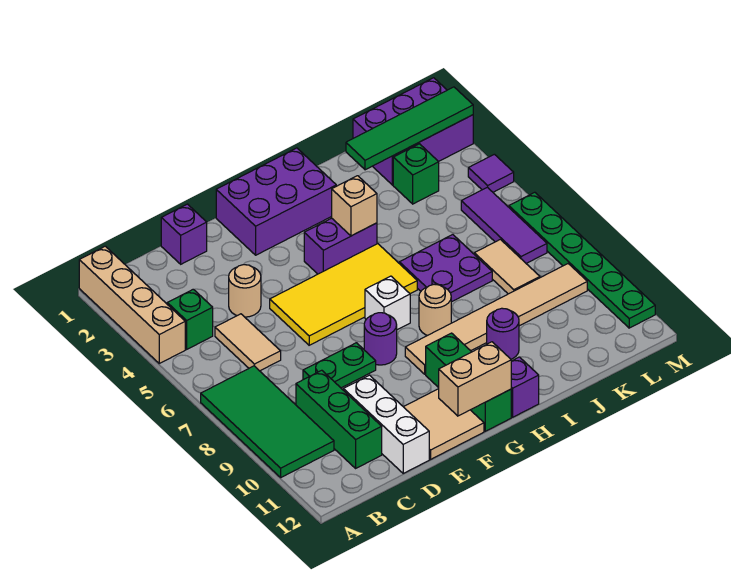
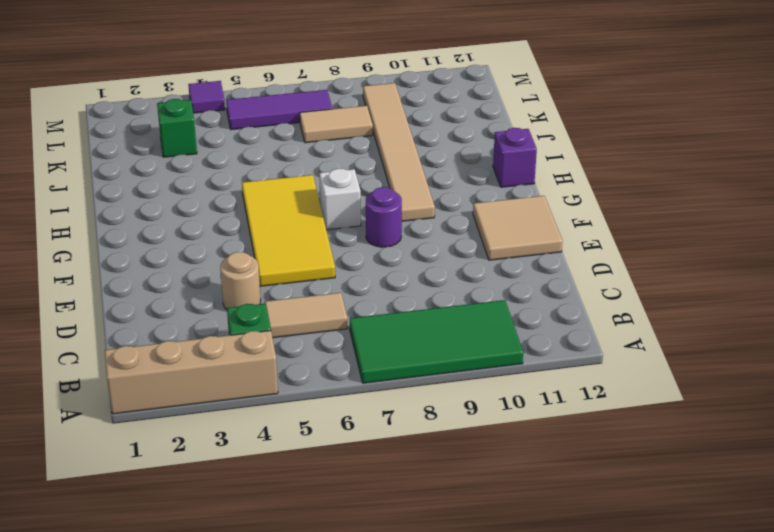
none -> green brick C9:C11 level 1
none -> purple brick D1 level 1
none -> green plate D8:E8 level 1
none -> white brick D10:D12 level 1

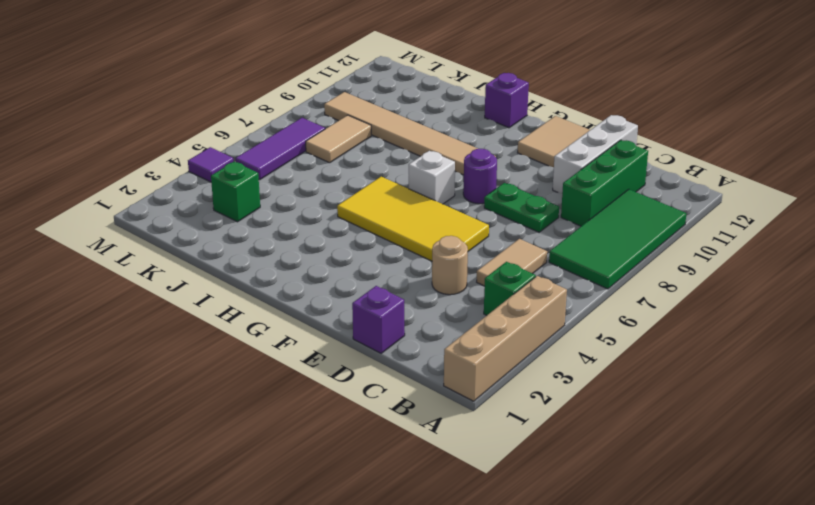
none -> purple brick F1:H2 level 1
none -> purple brick G4:H4 level 1
none -> green brick G10:G12 level 1
none -> tan round brick H8 level 1

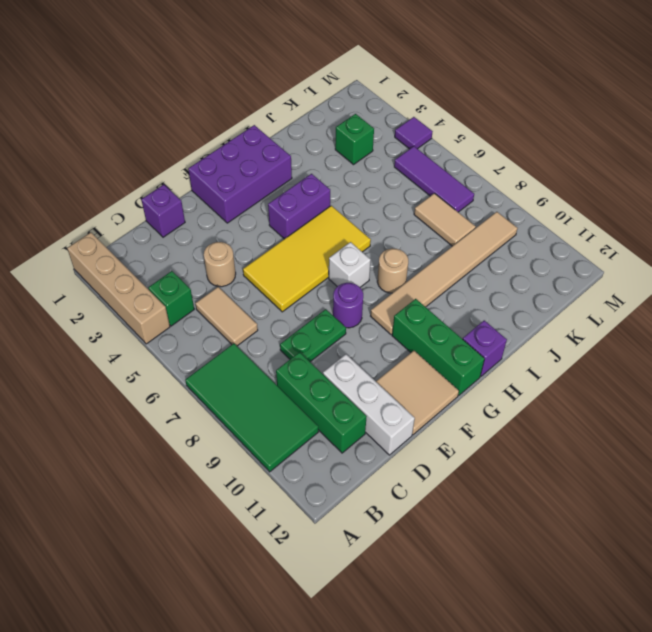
none -> purple plate I6:J7 level 1
none -> purple round brick I10 level 1
none -> purple brick K1:M2 level 1
none -> green plate M6:M11 level 1

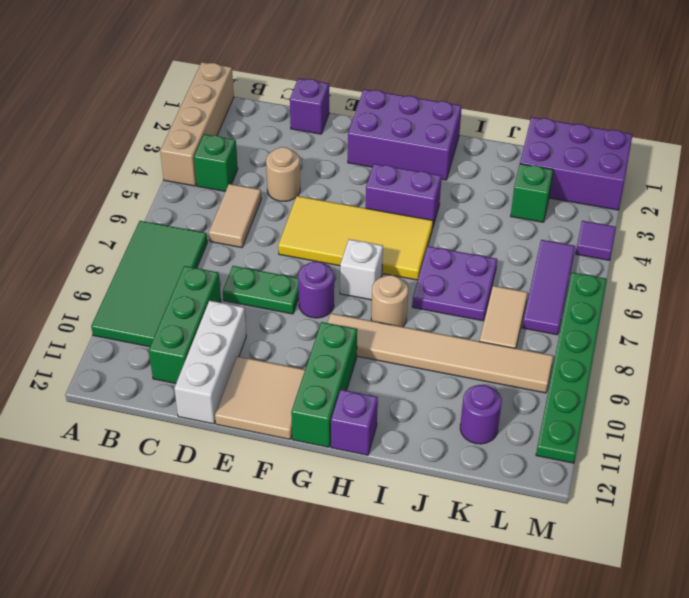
purple round brick K11 level 1 -> purple round brick I10 level 1
none -> tan brick F12:G12 level 2
none -> tan brick H4 level 2
none -> green tile J2:M2 level 2

